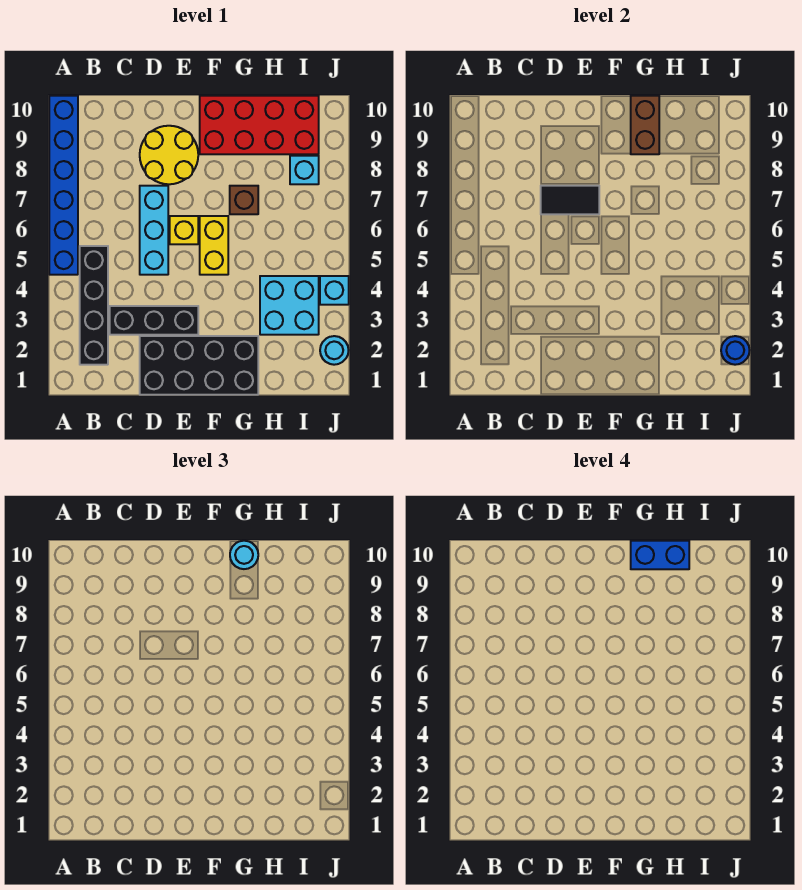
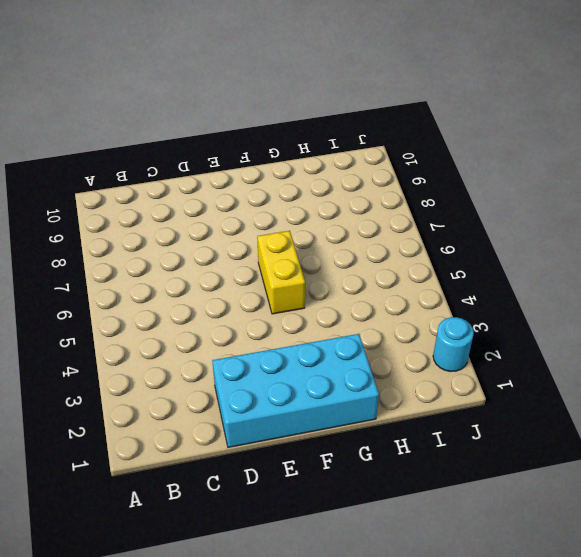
cyan brick D1:G2 level 1 -> black brick D1:G2 level 1
none -> blue brick A5:A10 level 1
none -> black brick B2:B5 level 1
none -> black brick C3:E3 level 1

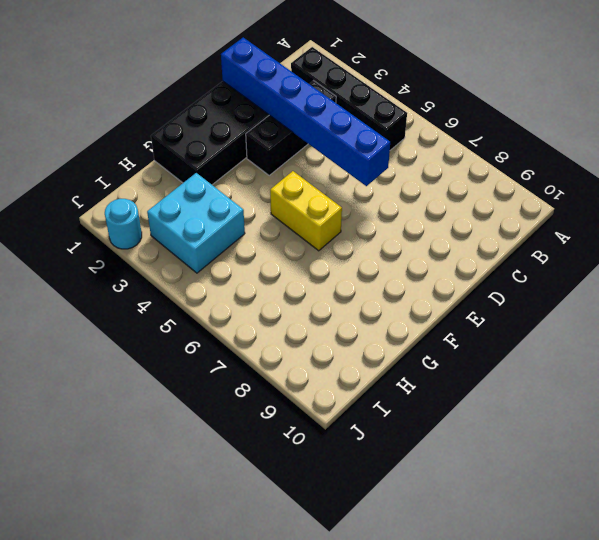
blue brick D1:D6 level 2 -> blue brick A5:A10 level 1
none -> cyan brick D5:D7 level 1
none -> yellow round brick D8:E9 level 1
none -> yellow brick E6 level 1

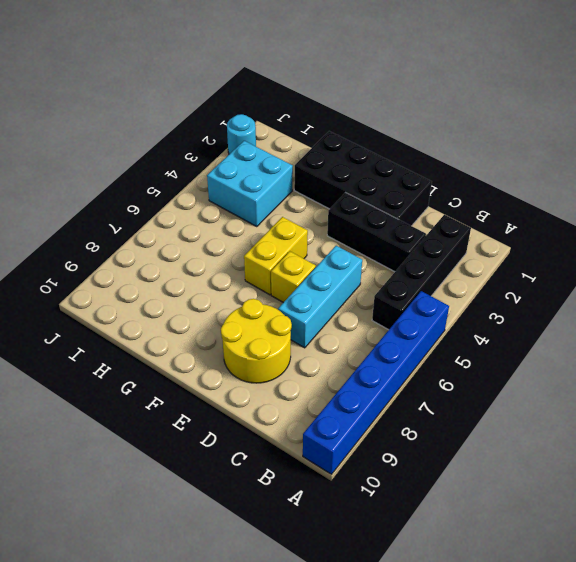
none -> red brick F9:I10 level 1
none -> brown brick G7 level 1
none -> cyan brick I8 level 1

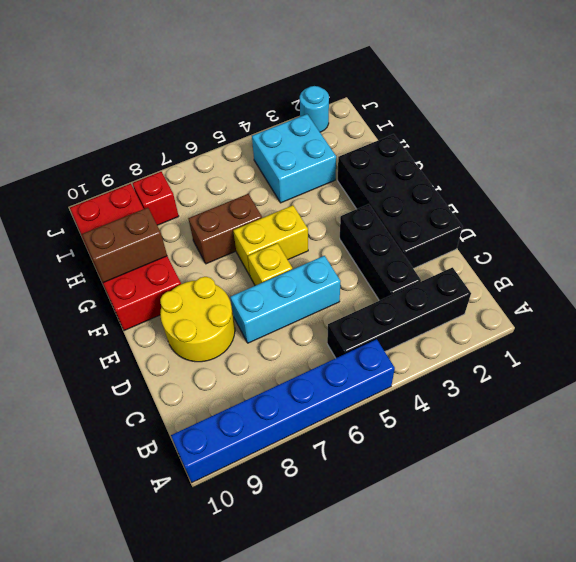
brown brick G6:G7 level 1 -> brown brick G7 level 1
red brick I8 level 1 -> cyan brick I8 level 1
none -> cyan brick J4 level 1
none -> black tile D7:E7 level 2
none -> blue round brick J2 level 2

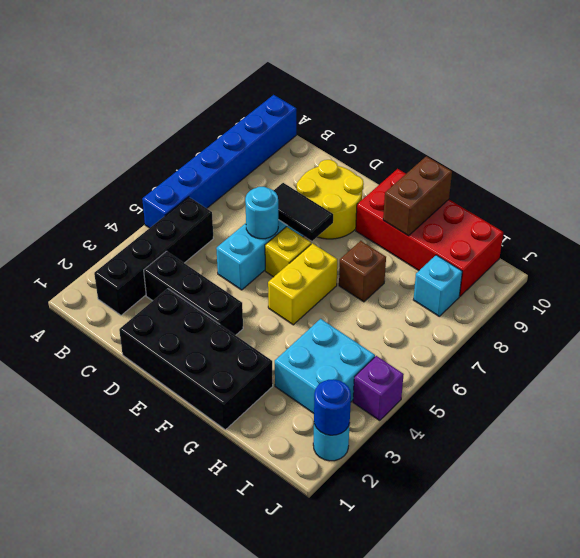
cyan round brick D6 level 2 -> cyan round brick G10 level 3
purple brick J4 level 1 -> cyan brick J4 level 1
none -> blue brick G10:H10 level 4

